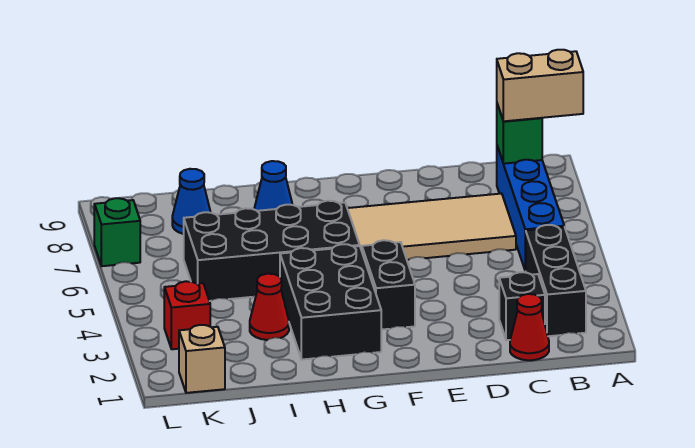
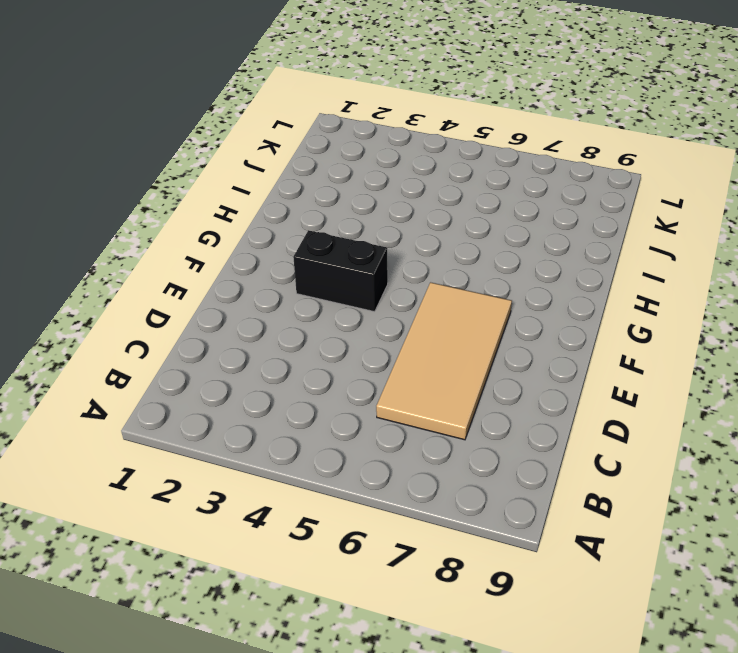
none -> black brick B2:B4 level 1
none -> blue brick B5:B8 level 1
none -> red cone C1 level 1

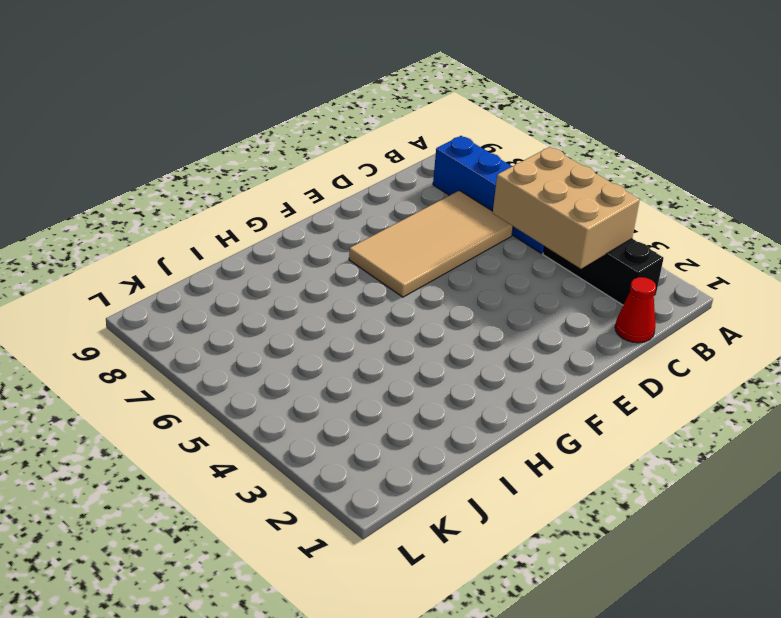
tan brick B3:C5 level 2 -> none
none -> black brick C2 level 1
none -> black brick F3:F4 level 1
none -> black brick G2:H4 level 1

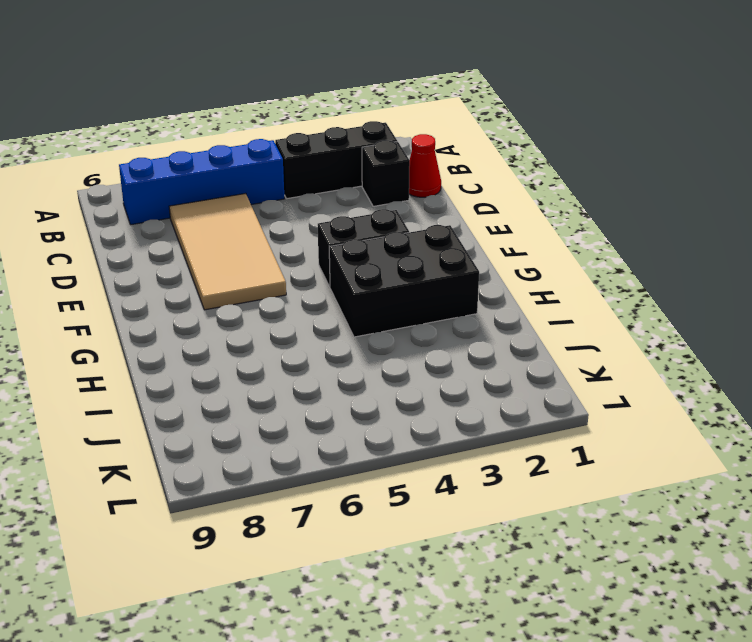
none -> black brick G5:J6 level 1
none -> blue cone H8 level 1
none -> red cone I3 level 1

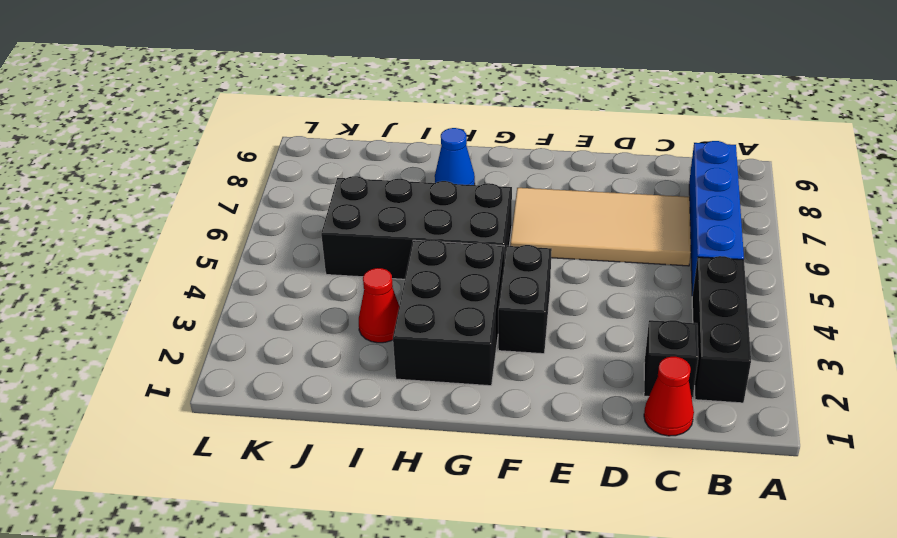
none -> blue cone J8 level 1
none -> tan brick K1 level 1
none -> red brick K3 level 1

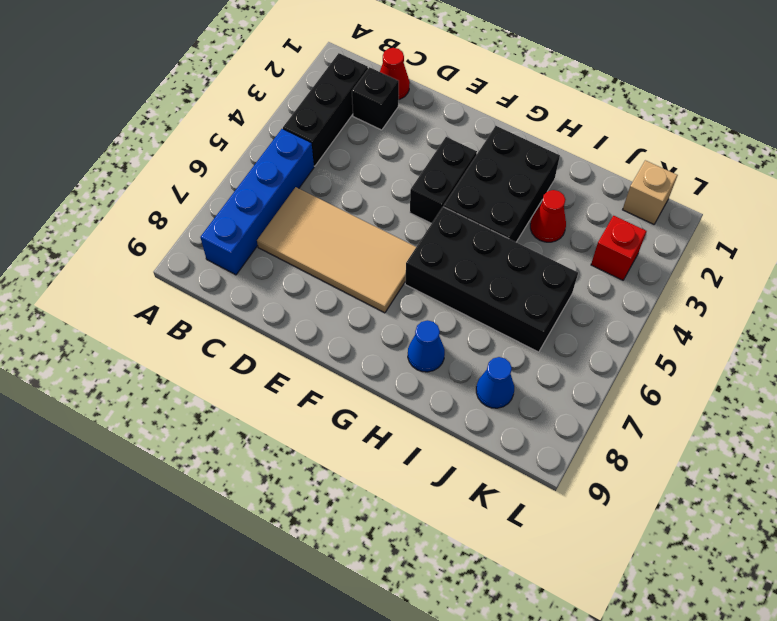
none -> green brick L7 level 1
none -> green brick B8 level 2
none -> tan brick A8:B8 level 3

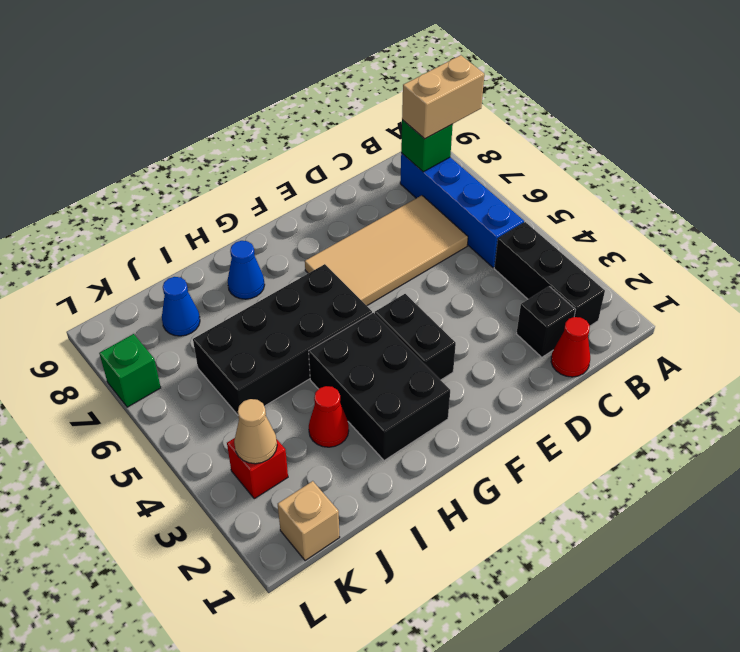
tan cone K3 level 2 -> none

